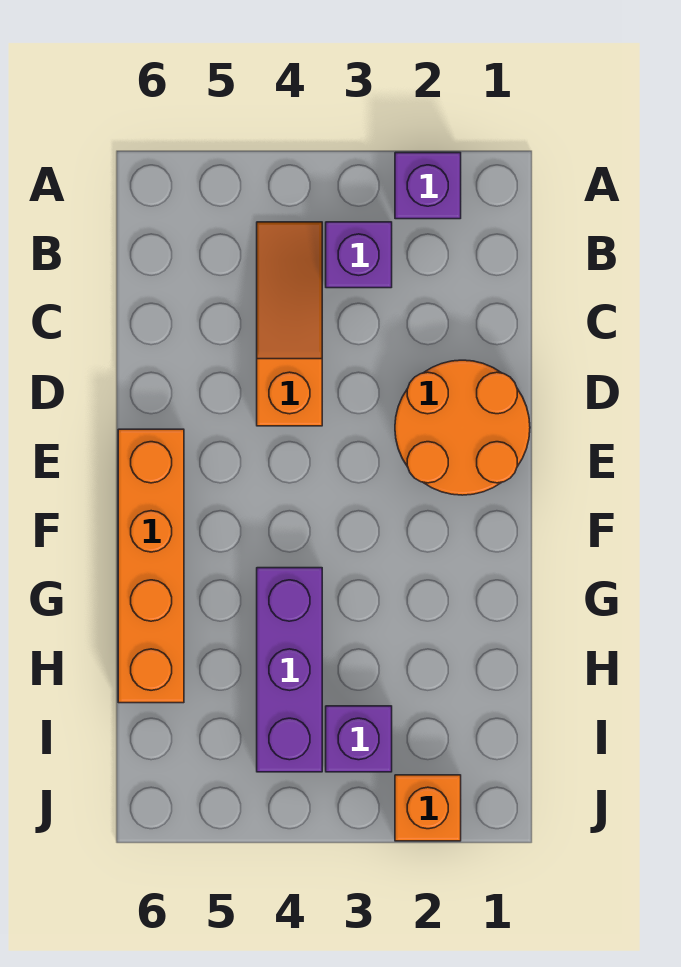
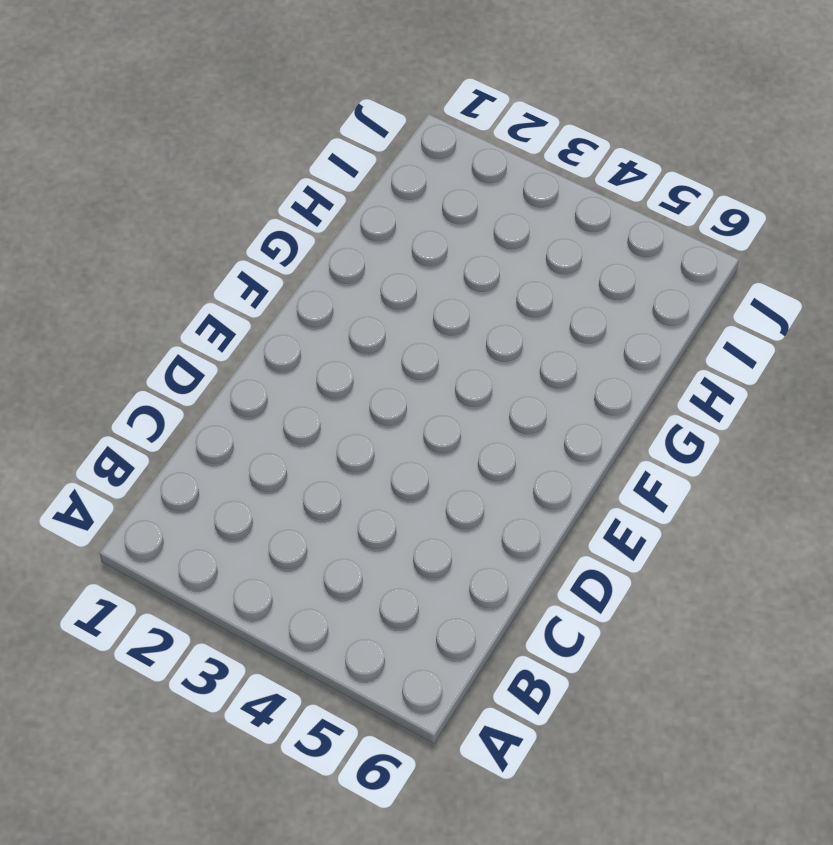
none -> purple brick A2 level 1
none -> purple brick B3 level 1

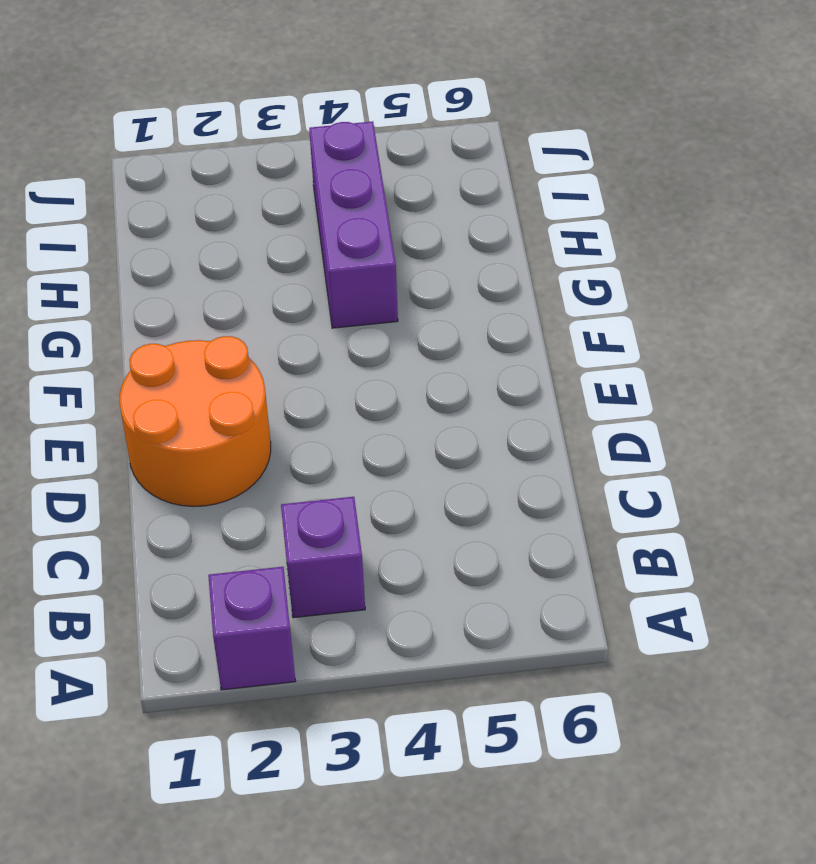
none -> orange slope B4:D4 level 1 top D
none -> orange brick E6:H6 level 1

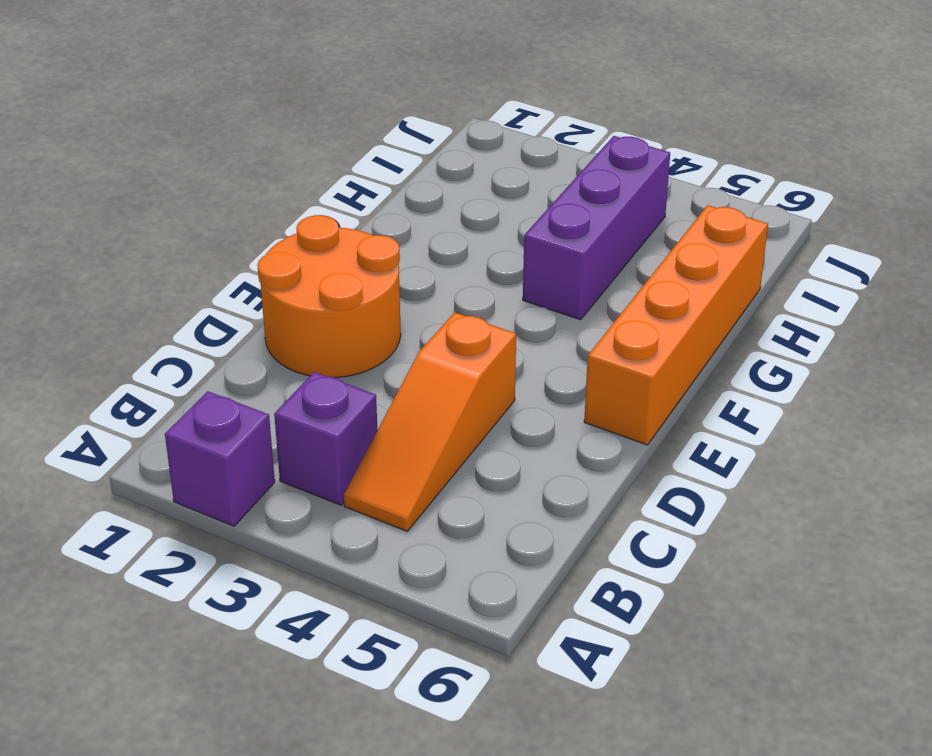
none -> purple brick I3 level 1
none -> orange brick J2 level 1

